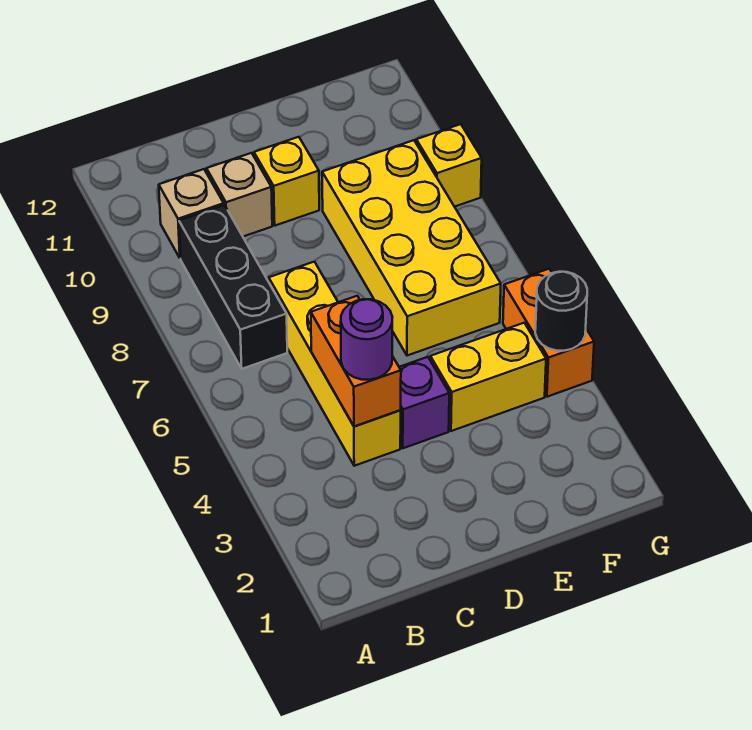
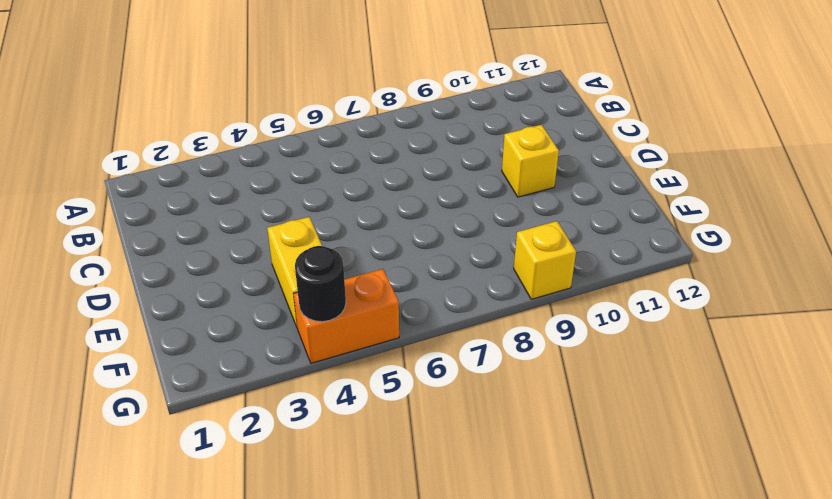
none -> black brick B7:B9 level 1
none -> tan brick B10 level 1
none -> yellow brick C4:C7 level 1

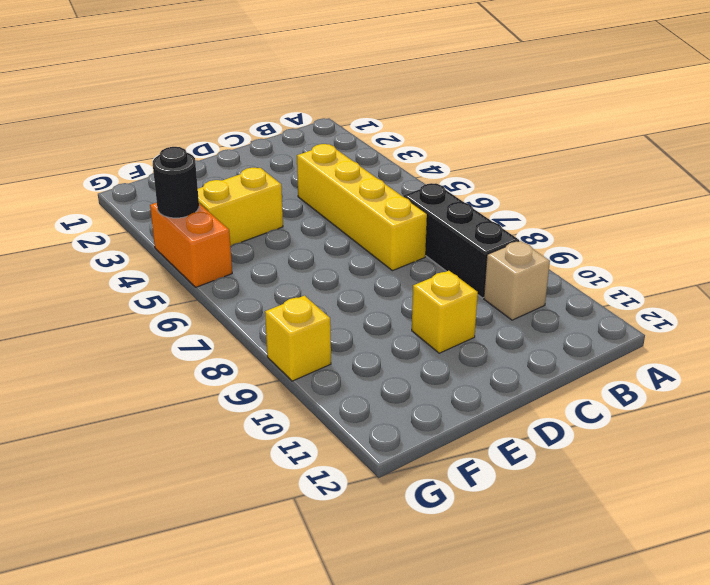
none -> tan brick C10 level 1
none -> purple brick D4 level 1
none -> yellow brick E6:F9 level 1

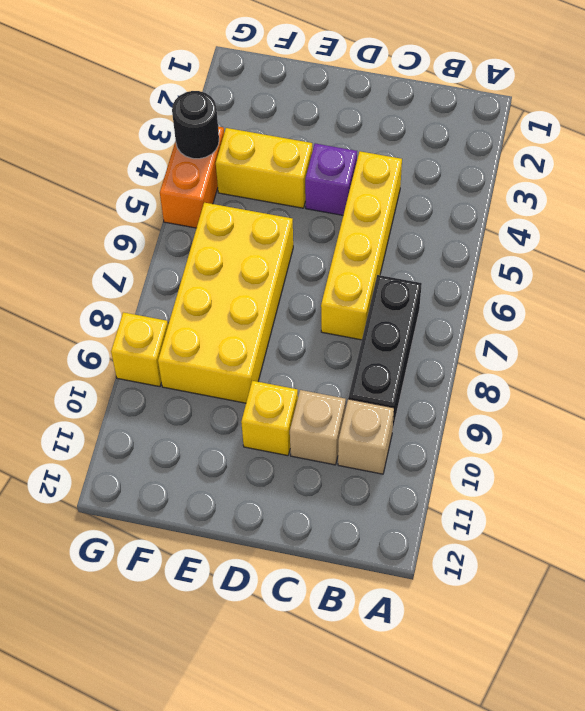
none -> orange brick C4:C5 level 2
none -> purple round brick C4 level 3

